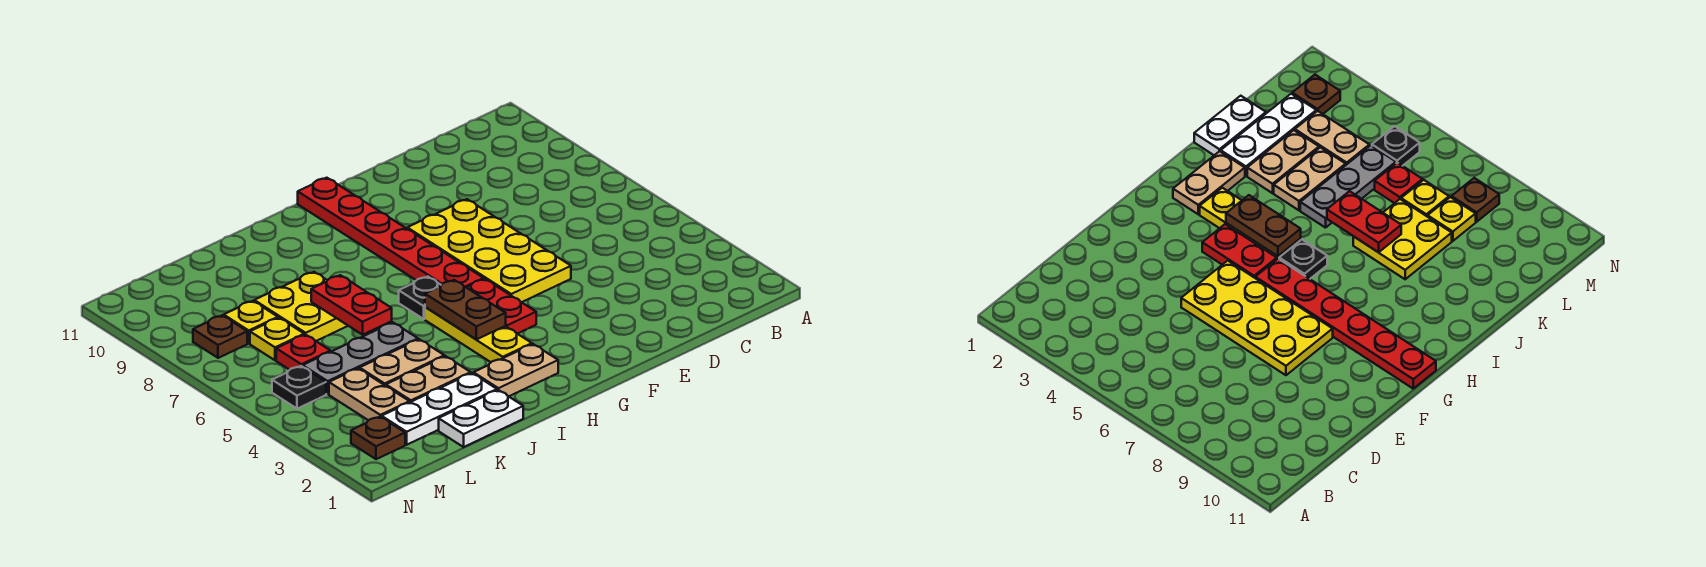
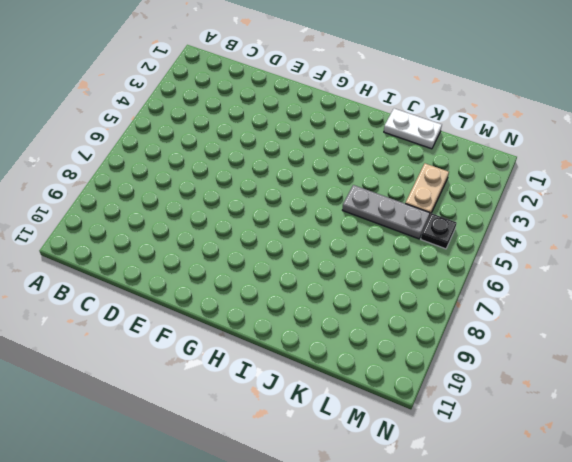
none -> yellow plate E5:F8 level 1
none -> red plate G4:G5 level 1
none -> red plate G6:G11 level 1

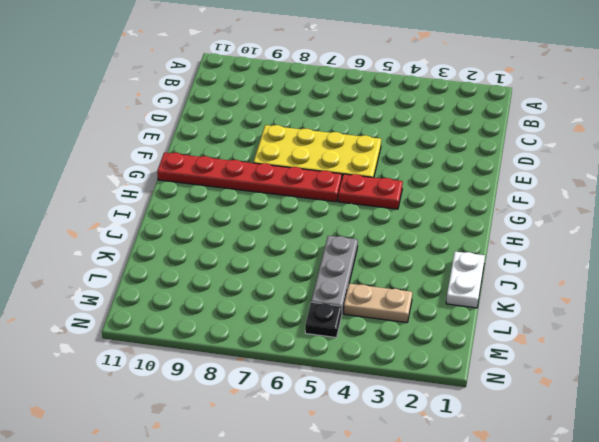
none -> tan plate H2:I2 level 1
none -> yellow plate H3:H5 level 1
none -> black plate H6 level 1

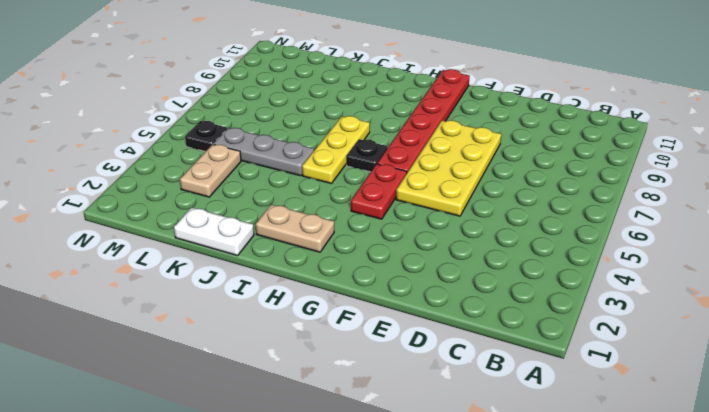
yellow plate I5:I7 level 1 -> yellow plate H3:H5 level 1
none -> white plate J2:L2 level 1
none -> tan plate J3:K3 level 1
none -> tan plate J4:K4 level 1

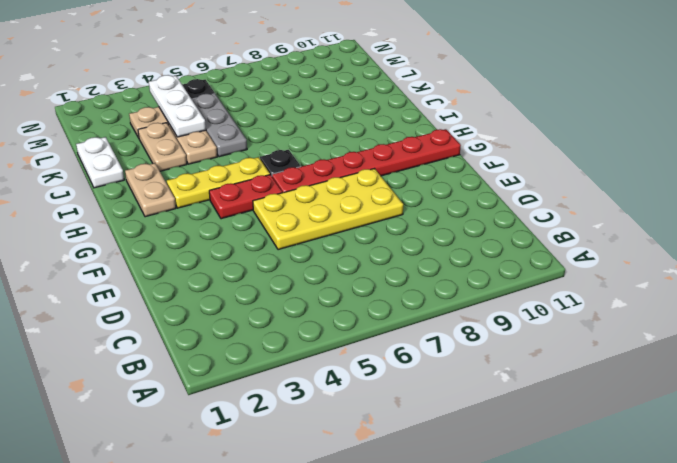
white plate K4:M4 level 2 -> white plate J2:L2 level 1
none -> yellow plate J7:K8 level 1
none -> red plate L6 level 1
none -> yellow plate L7 level 1

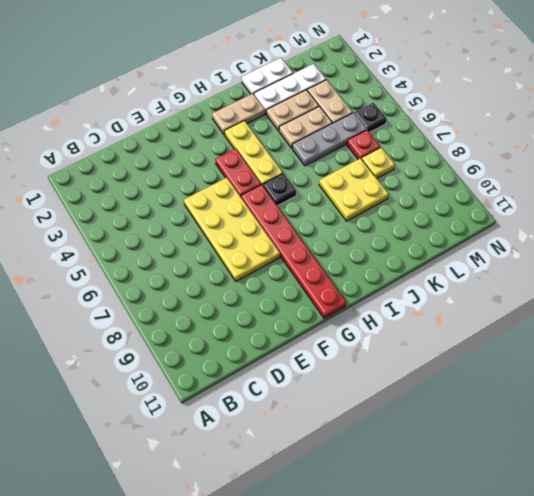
none -> yellow plate L8 level 1
none -> brown plate M2 level 1
none -> brown plate M8 level 1

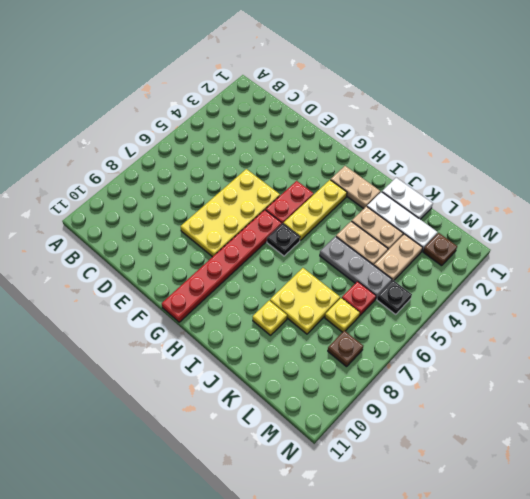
yellow plate J9 level 1 -> yellow plate L8 level 1
none -> brown plate H4:H5 level 2
none -> red plate J6:J7 level 2

